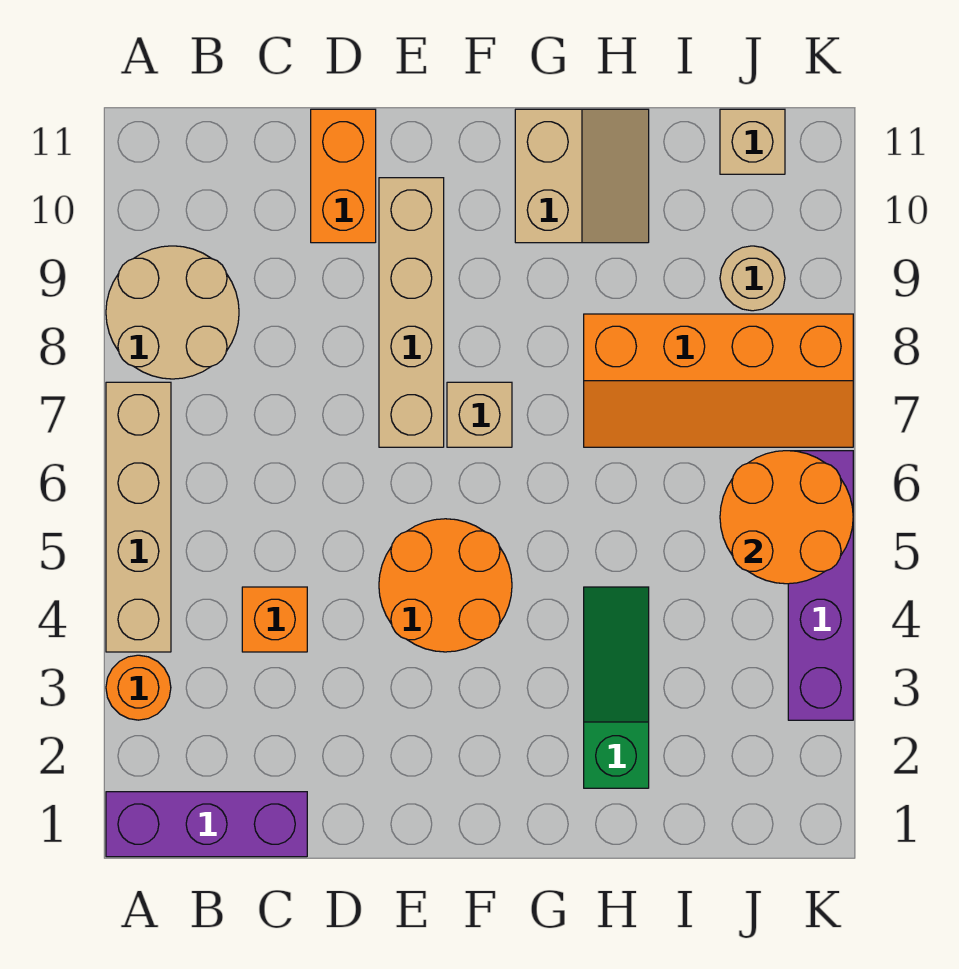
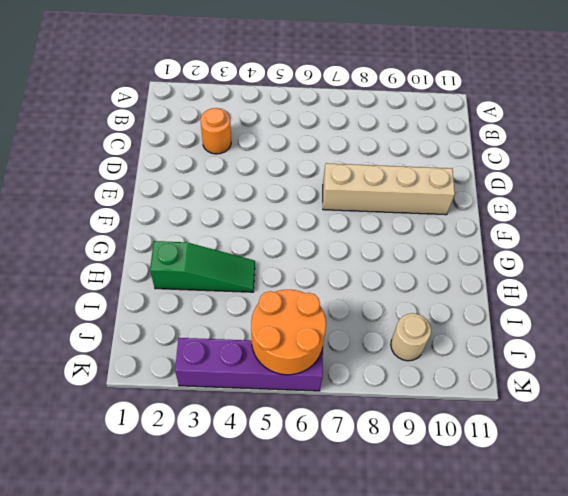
orange round brick C3 level 1 -> orange round brick A3 level 1
none -> purple brick A1:C1 level 1
none -> tan brick A4:A7 level 1
none -> tan round brick A8:B9 level 1

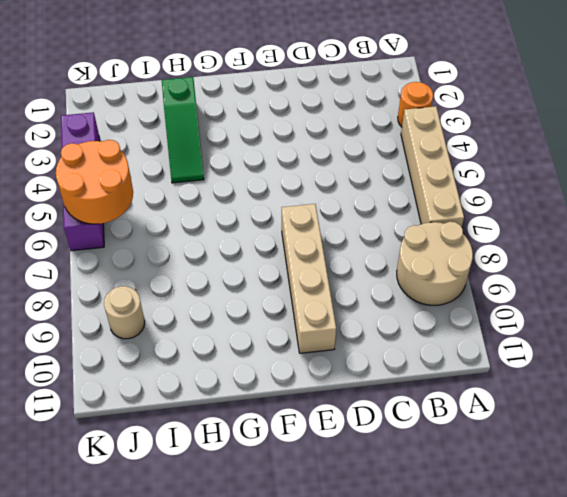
none -> purple brick A1:C1 level 1
none -> orange brick C4 level 1
none -> orange brick D10:D11 level 1

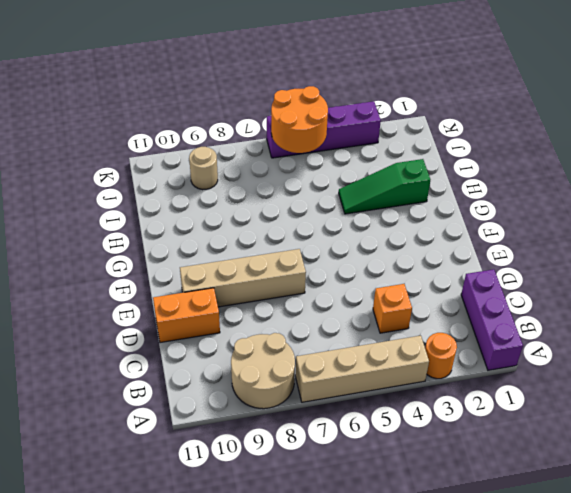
none -> orange round brick E4:F5 level 1
none -> tan brick F7 level 1
none -> tan slope G10:H11 level 1 top G

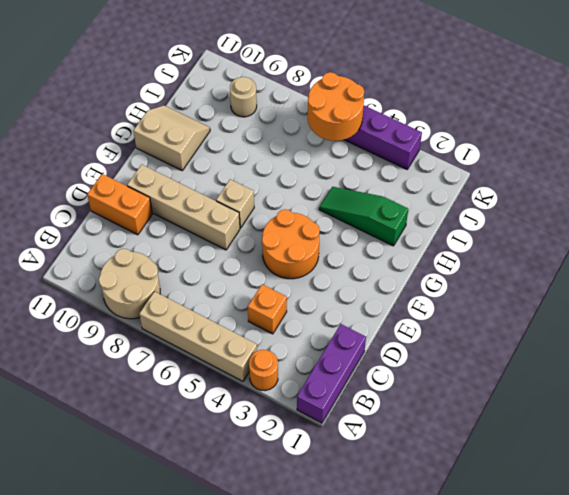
none -> orange slope H7:K8 level 1 top 8
none -> tan brick J11 level 1

